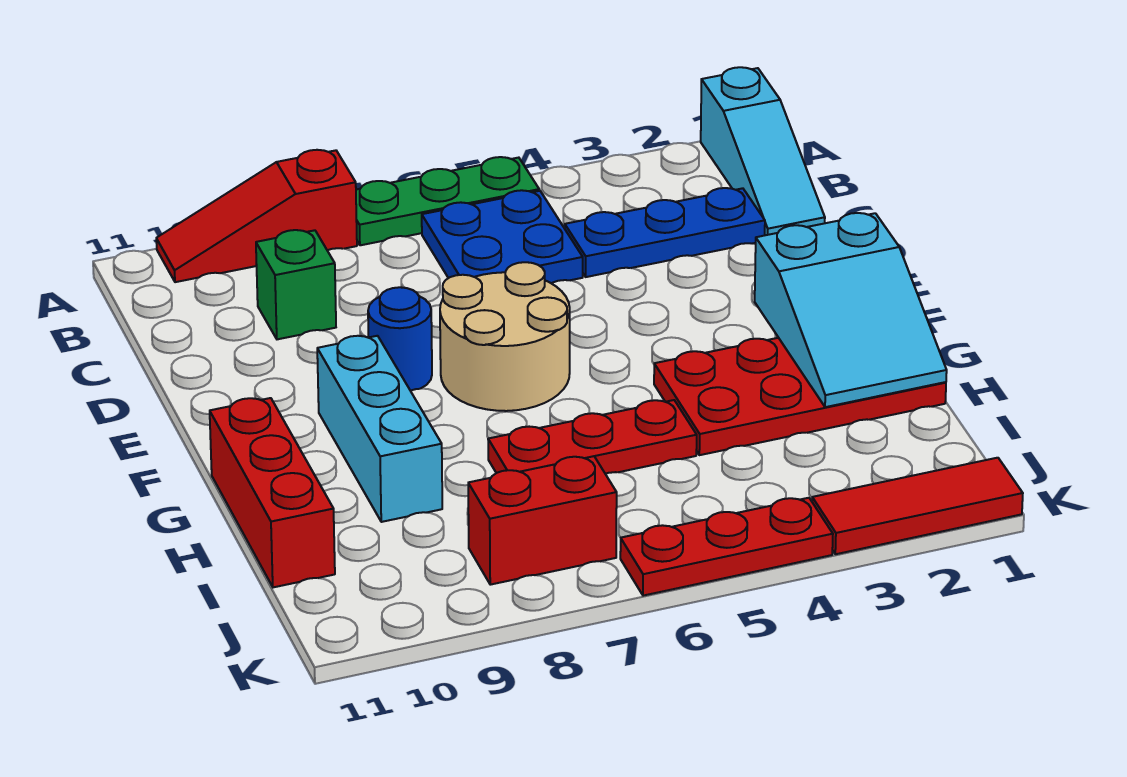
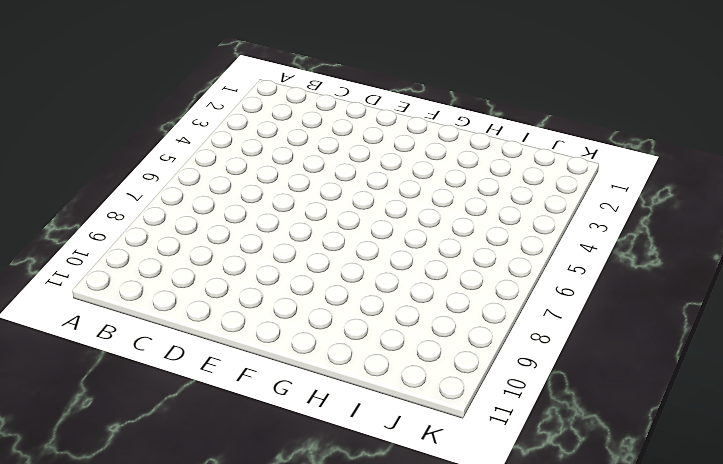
none -> cyan slope A1:C1 level 1 top A
none -> green plate A5:A7 level 1
none -> red slope A8:A10 level 1 top 8

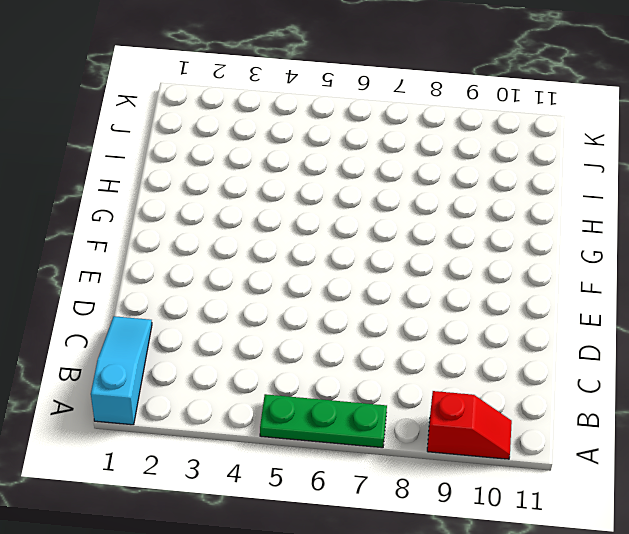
red slope A9:A10 level 1 top 9 -> red slope A8:A10 level 1 top 8
none -> blue plate B5:C6 level 1
none -> blue plate C2:C4 level 1
none -> green brick C9 level 1

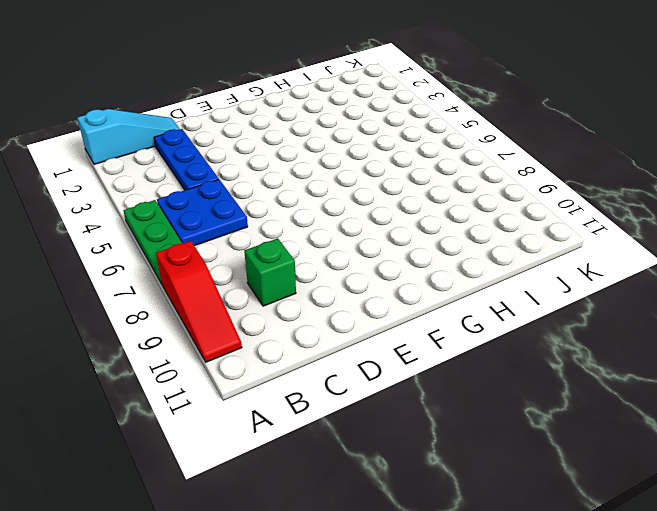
none -> tan round brick E6:F7 level 1
none -> blue round brick E8 level 1
none -> cyan brick F9:H9 level 1

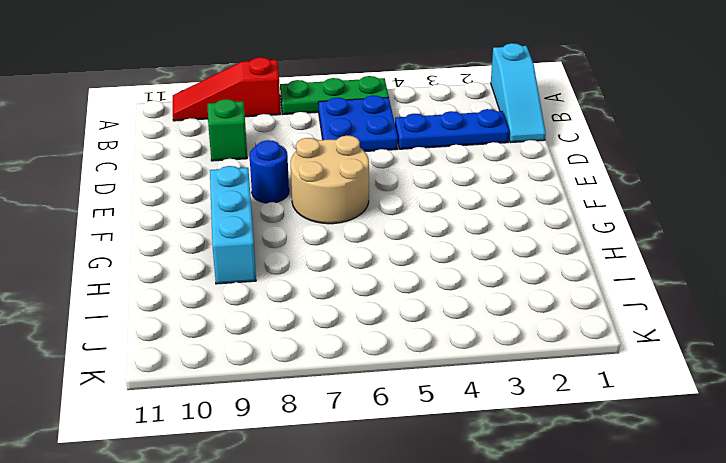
none -> red plate G1:H4 level 1
none -> red brick G11:I11 level 1
none -> red plate H5:H7 level 1

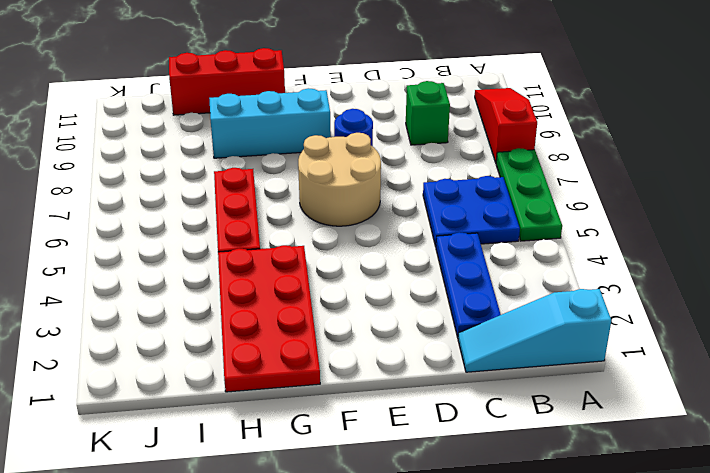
none -> red brick J7:J8 level 1
none -> red tile K1:K3 level 1
none -> red plate K4:K6 level 1

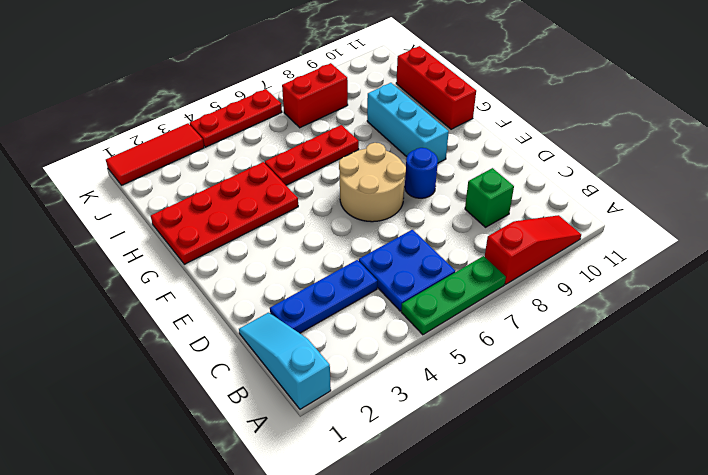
none -> cyan slope F1:H2 level 2 top F

